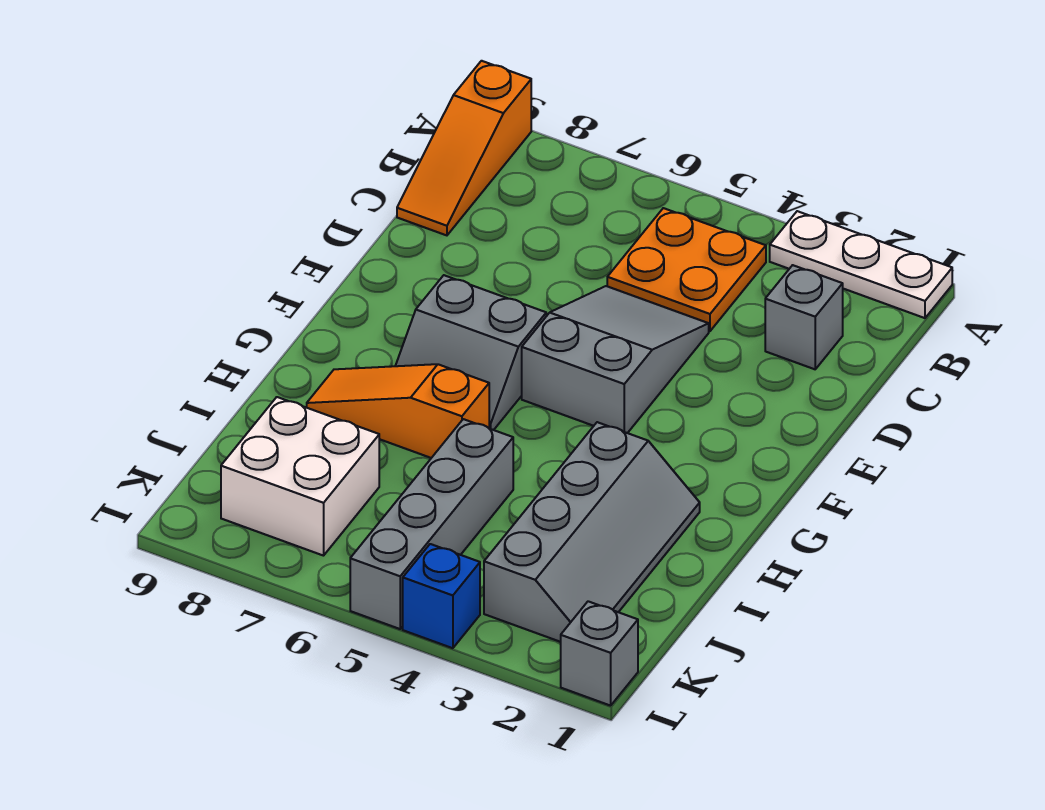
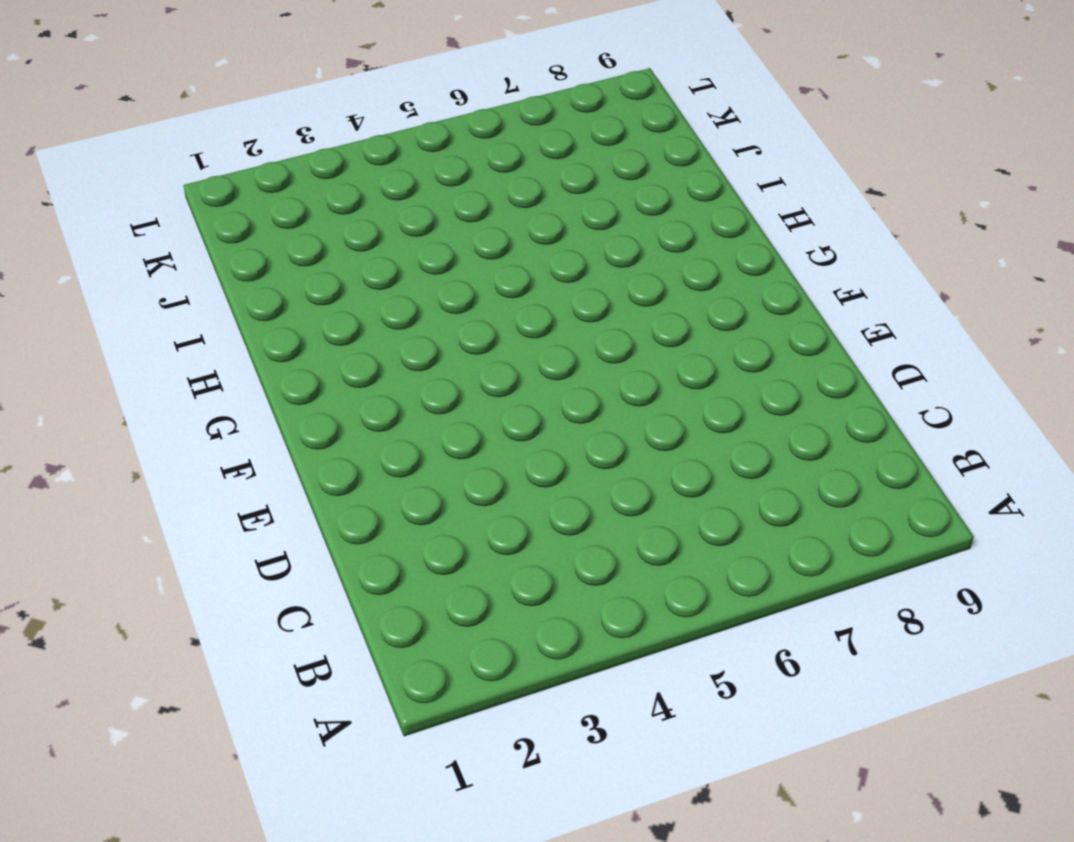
none -> white plate A1:A3 level 1
none -> orange slope A9:C9 level 1 top A
none -> orange plate B4:C5 level 1

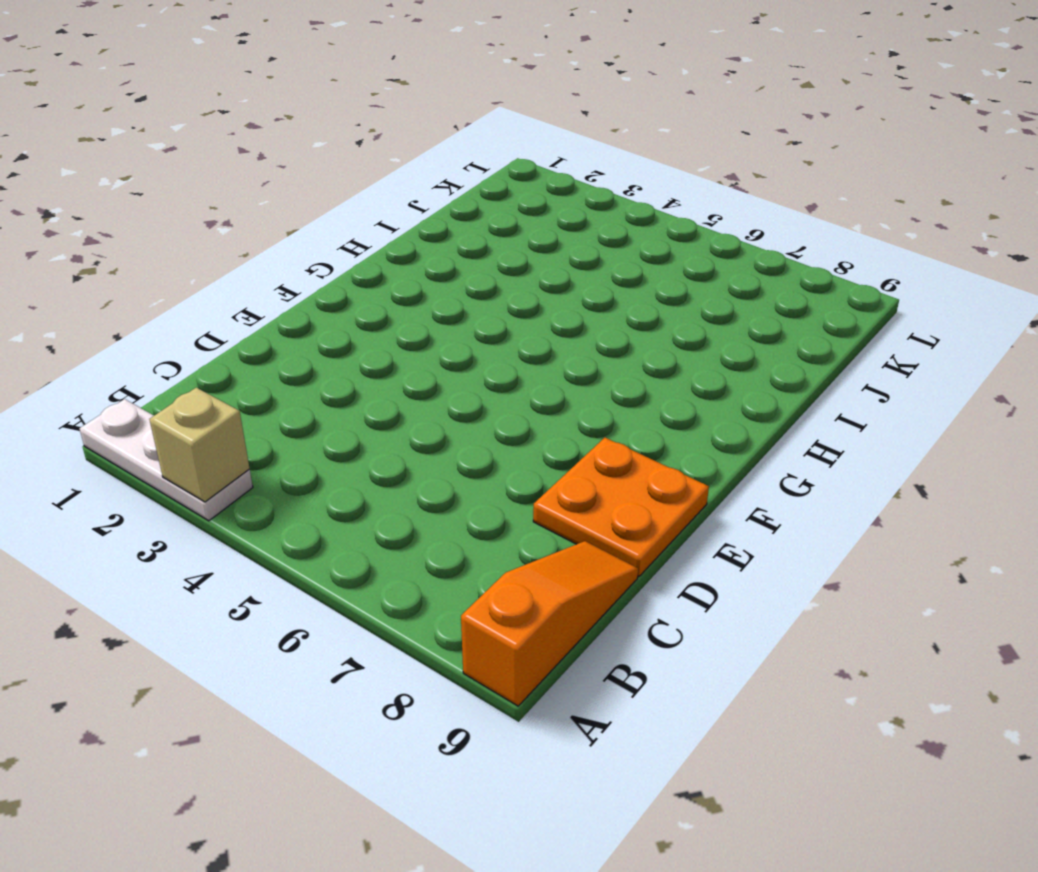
tan brick A3 level 2 -> none
orange plate D8:E9 level 1 -> orange plate B4:C5 level 1
none -> grey brick C2 level 1
none -> grey slope D4:F5 level 1 top F
none -> grey slope F6:G7 level 1 top F

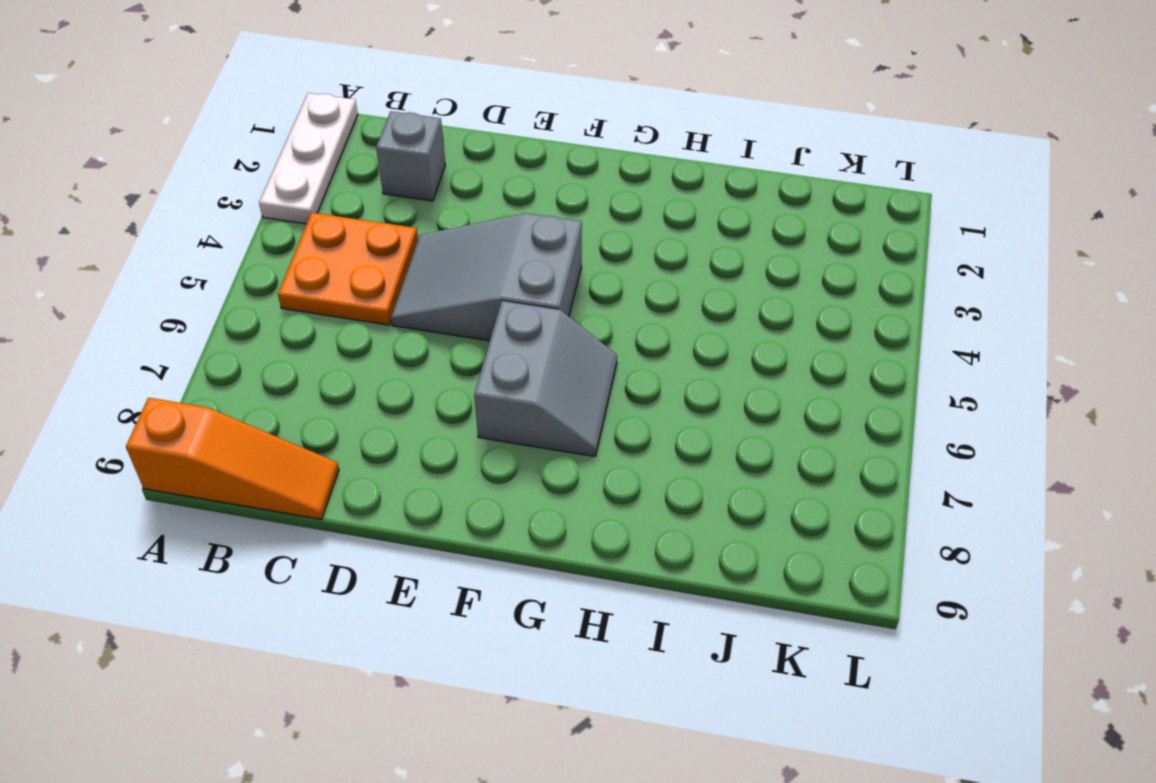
none -> grey slope H2:K3 level 1 top 3
none -> orange slope H6:H8 level 1 top 6
none -> grey brick I5:L5 level 1

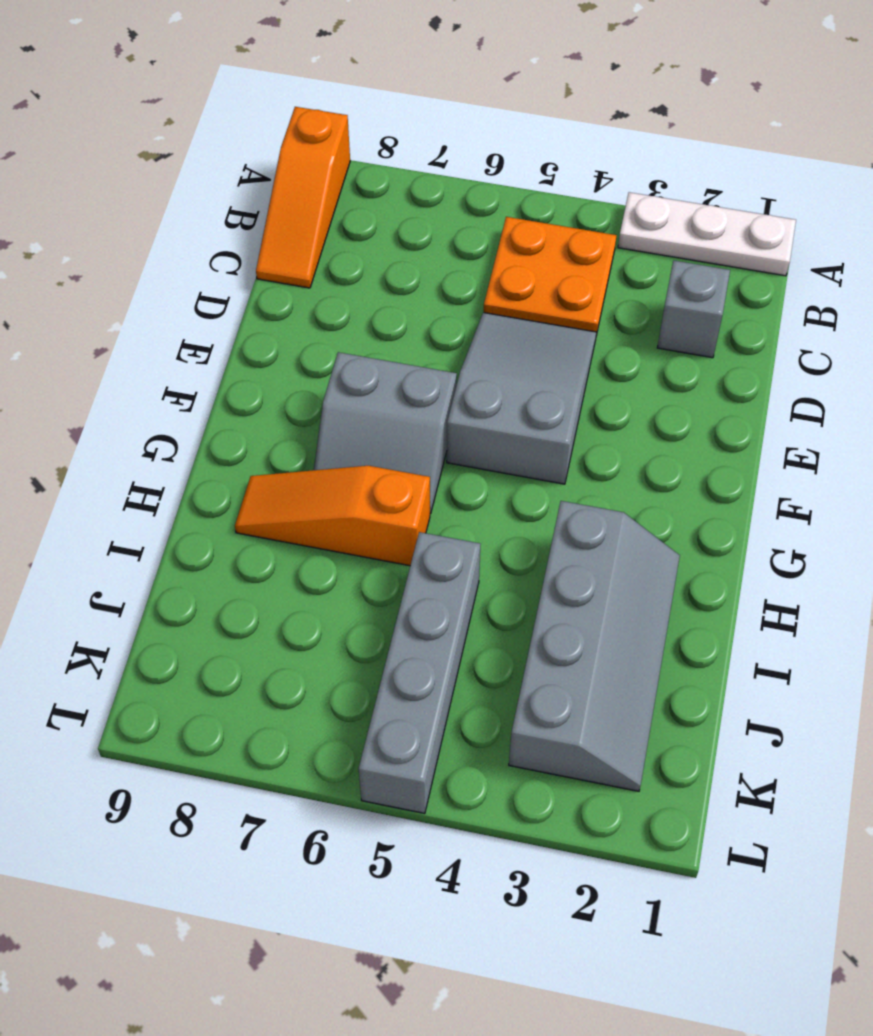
none -> white brick J7:K8 level 1
none -> grey brick L1 level 1
none -> blue brick L4 level 1

